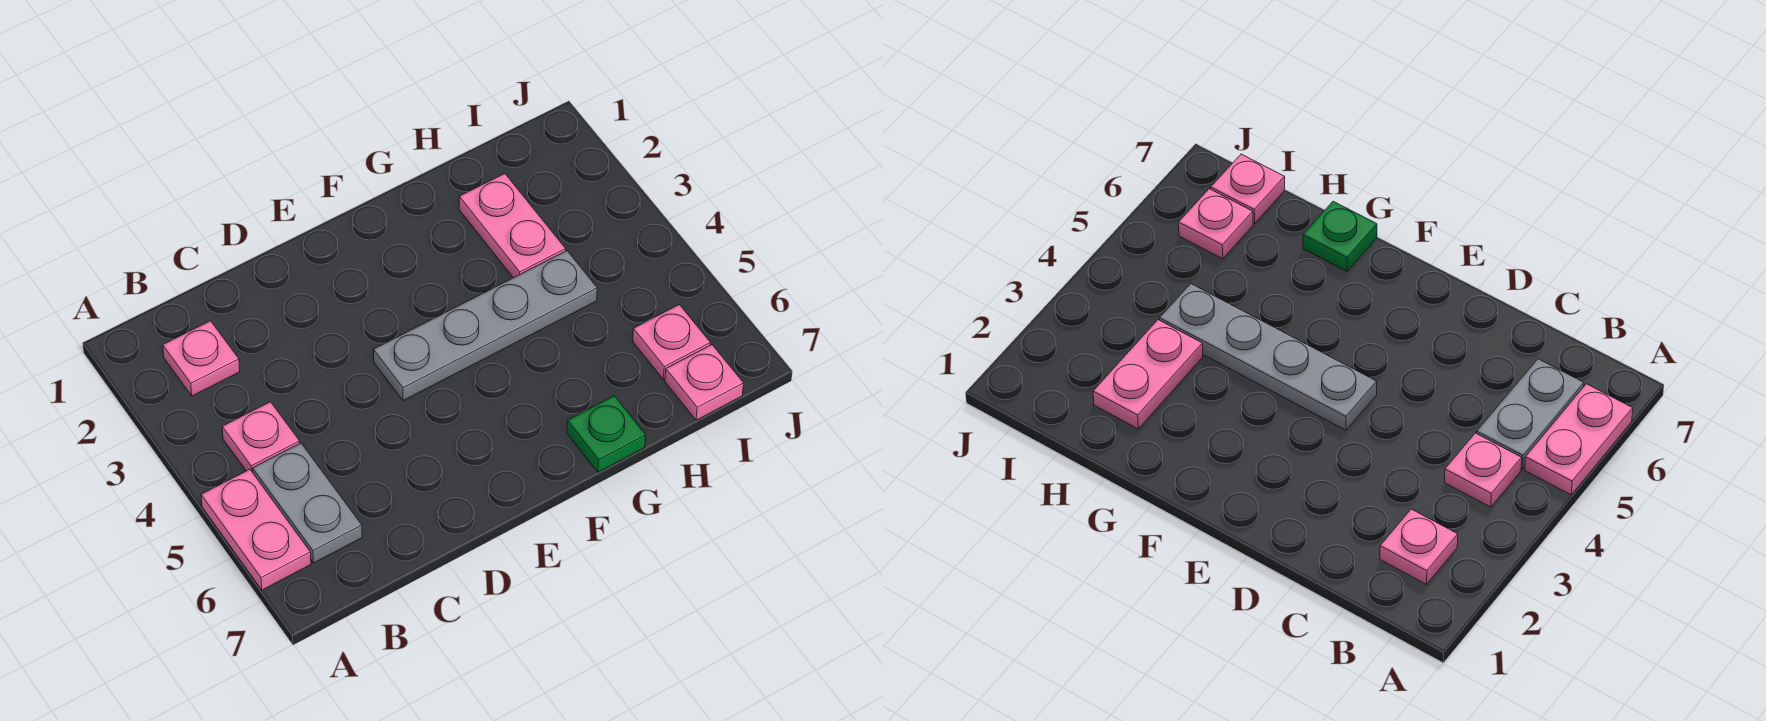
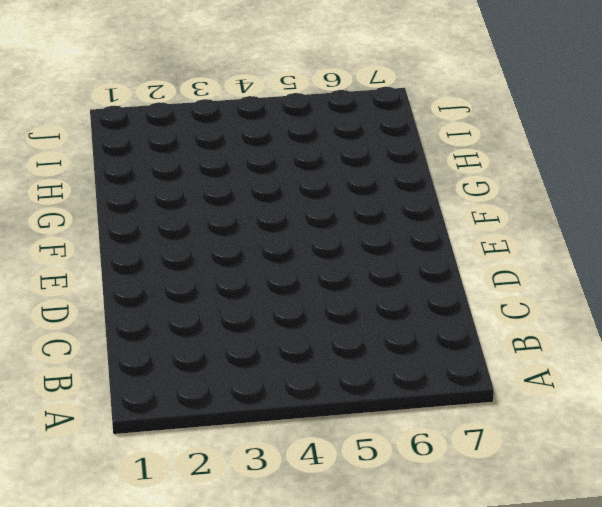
none -> pink plate A5:A6 level 1
none -> pink plate B2 level 1

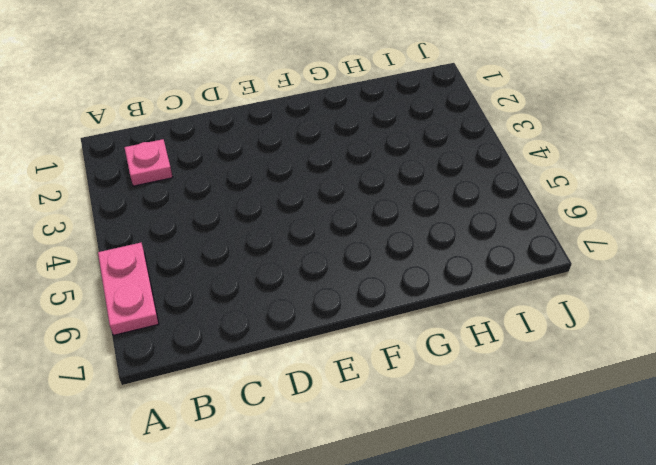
none -> pink plate B4 level 1
none -> grey plate B5:B6 level 1

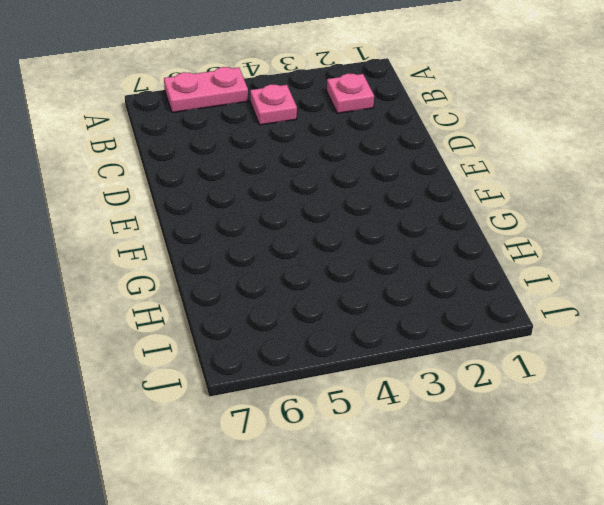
none -> grey plate B5:B6 level 1
none -> grey plate E4:H4 level 1

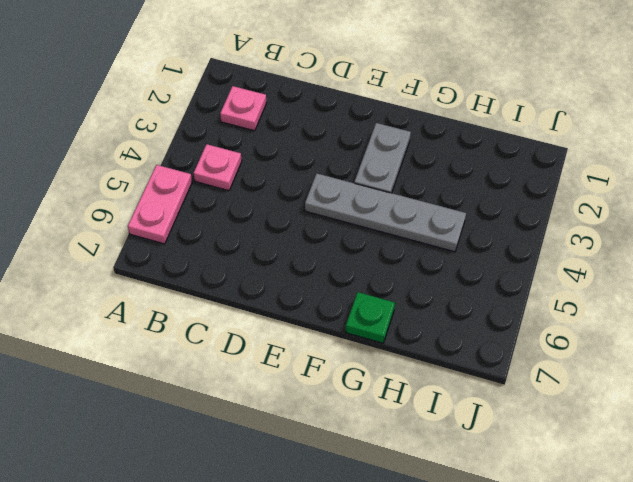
grey plate F2:F3 level 1 -> grey plate B5:B6 level 1
none -> pink plate H2:H3 level 1
none -> pink plate I6 level 1

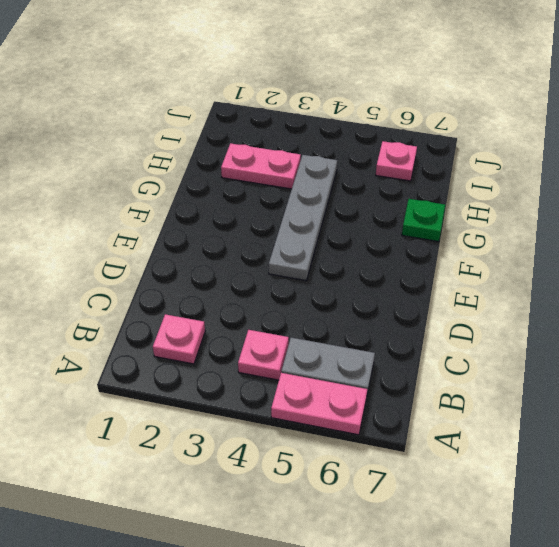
none -> pink plate I7 level 1

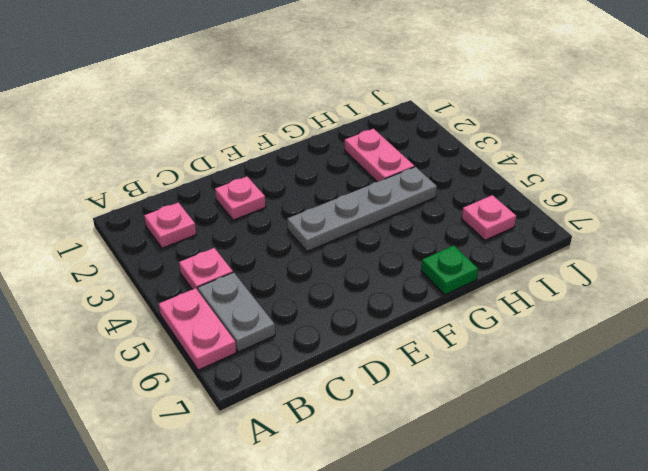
pink plate D2 level 1 -> pink plate I7 level 1

